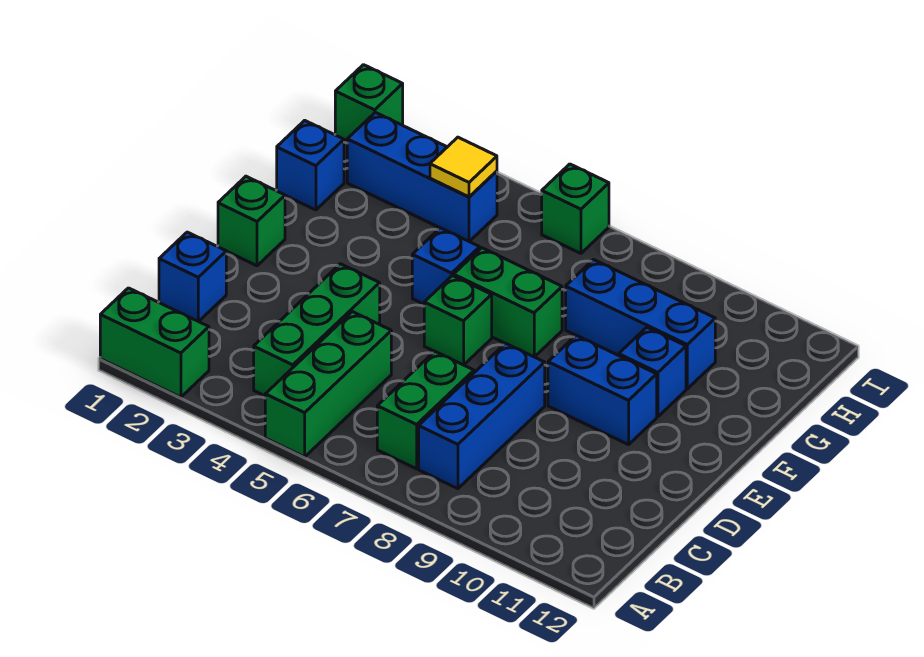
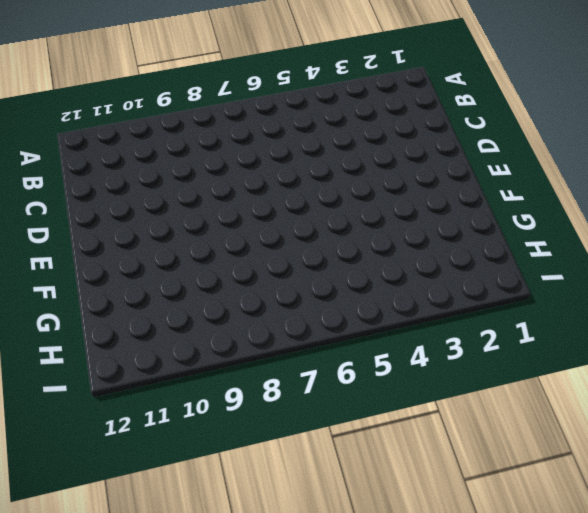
none -> green brick A1:A2 level 1
none -> green brick A5:C5 level 1
none -> green brick B4:D4 level 1

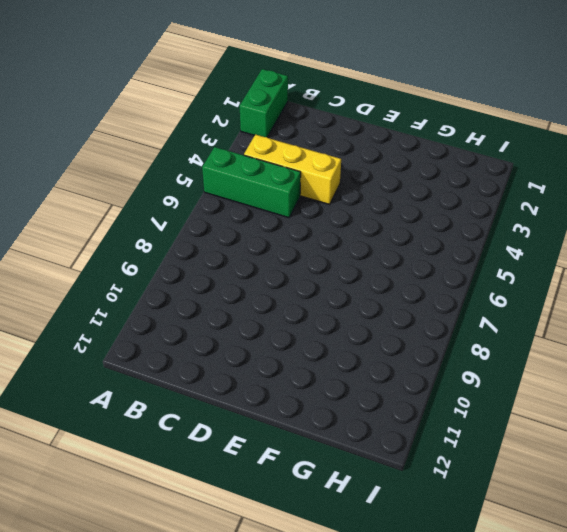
yellow brick B4:D4 level 1 -> green brick B4:D4 level 1
none -> green brick B7:C7 level 1
none -> blue brick B8:D8 level 1
none -> blue brick C1 level 1

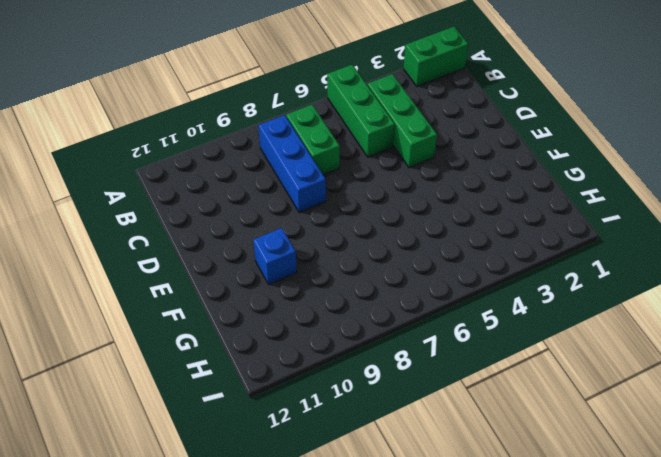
none -> blue brick C1 level 1
none -> green brick E1 level 1
none -> green brick E6 level 1

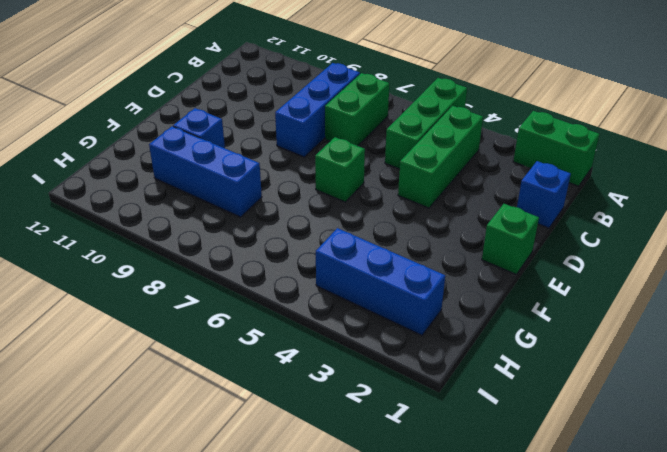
none -> blue brick E9:E10 level 1
none -> blue brick F5 level 1
none -> green brick F6:F7 level 1

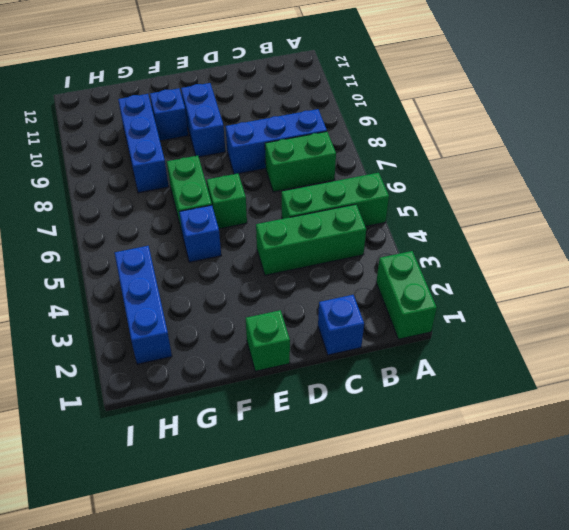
none -> blue brick G1 level 1
none -> green brick I1 level 1
none -> green brick I6 level 1

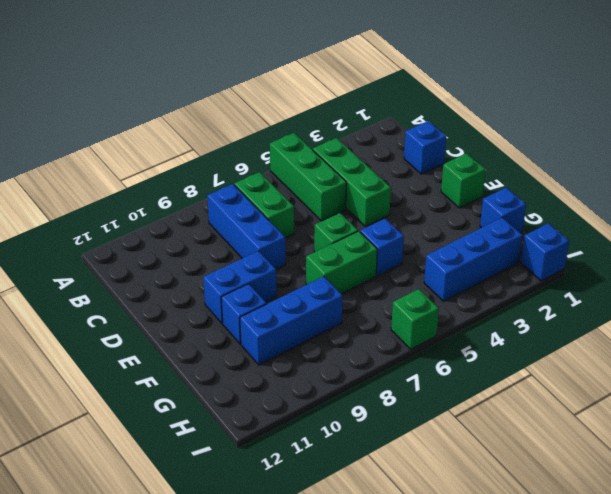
blue brick I1 level 1 -> green brick I1 level 1
none -> green brick A1:A2 level 1
none -> yellow tile H4 level 2

